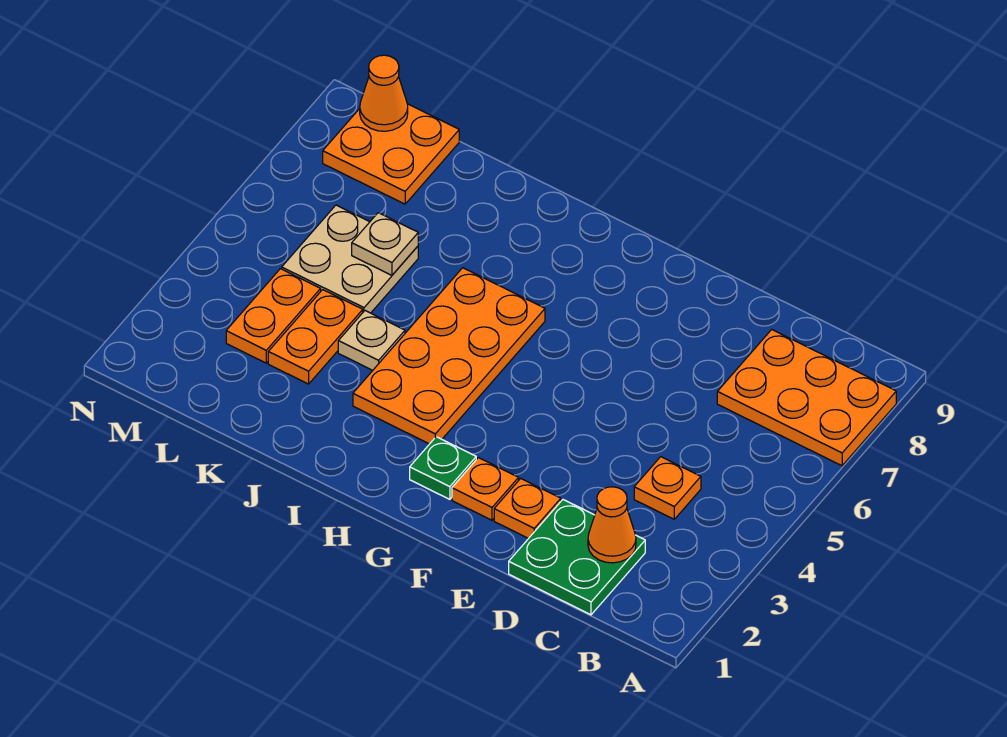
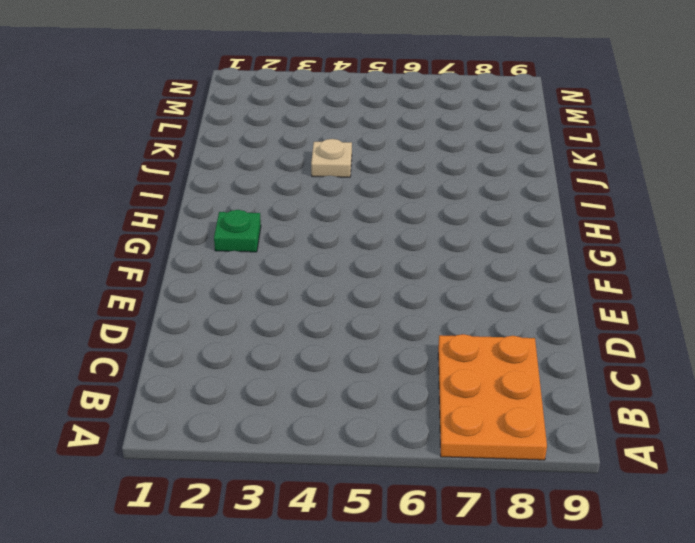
none -> green plate C1:D2 level 1
none -> orange plate C4 level 1
none -> orange plate E2 level 1

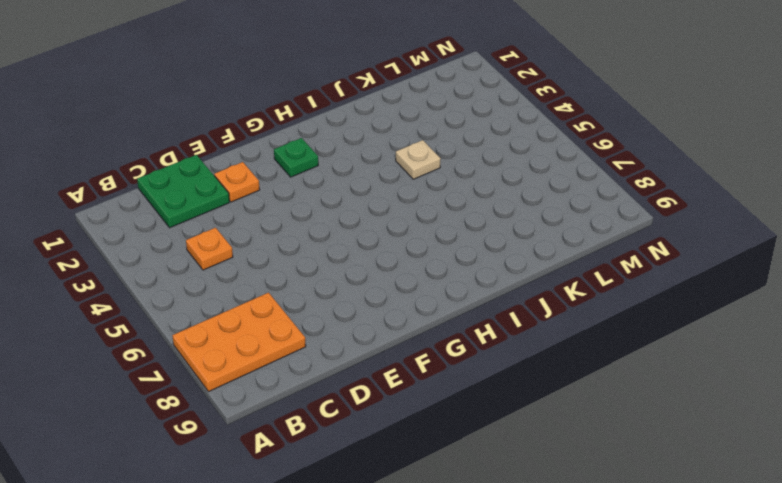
none -> orange plate F2 level 1
none -> orange plate H3:I6 level 1
none -> orange plate K3:K4 level 1

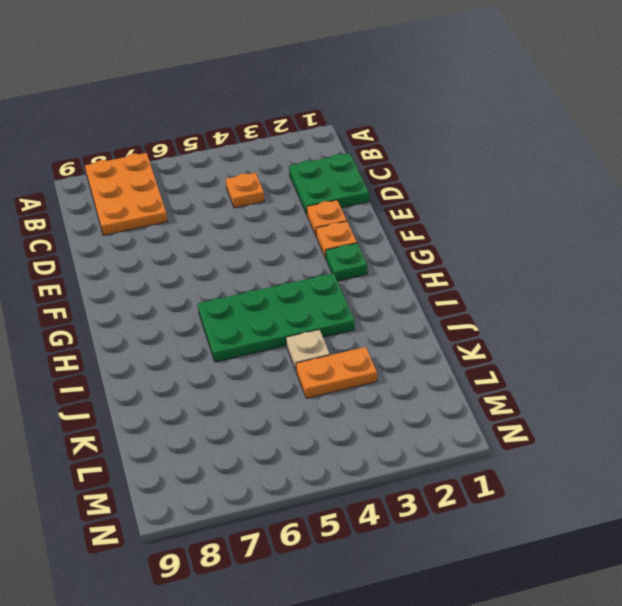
green plate H3:I6 level 1 -> orange plate H3:I6 level 1
none -> tan plate K5:L6 level 1
none -> orange plate L3:L4 level 1
none -> orange plate L8:M9 level 1

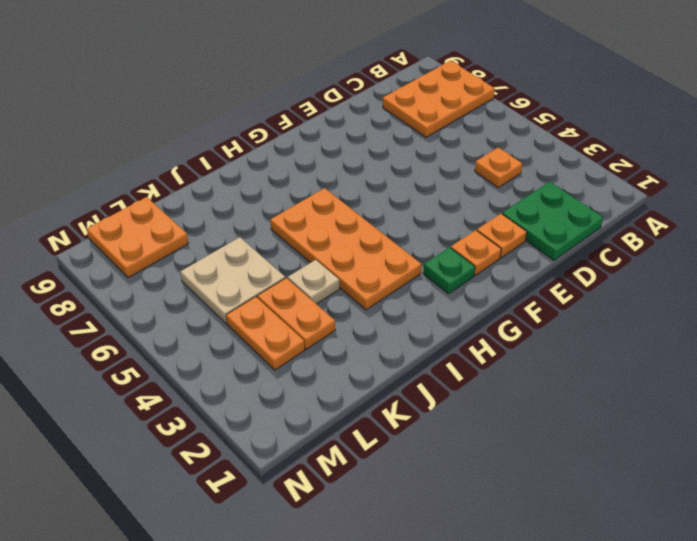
none -> orange cone C2 level 2
none -> tan plate K6 level 2
none -> orange cone M9 level 2

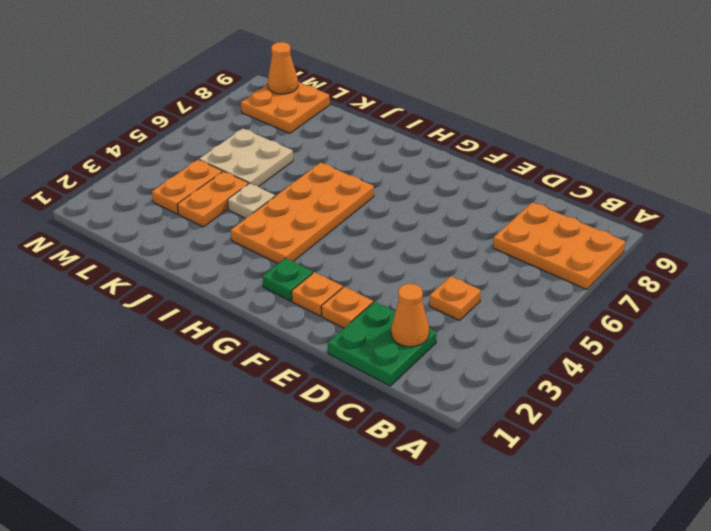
none -> tan plate K6 level 2

